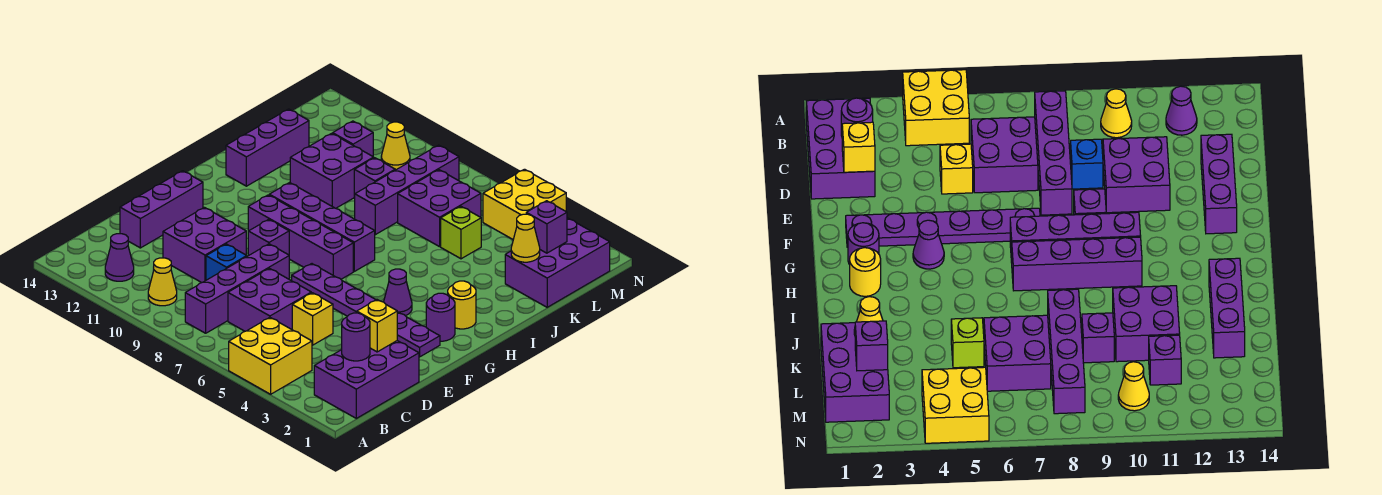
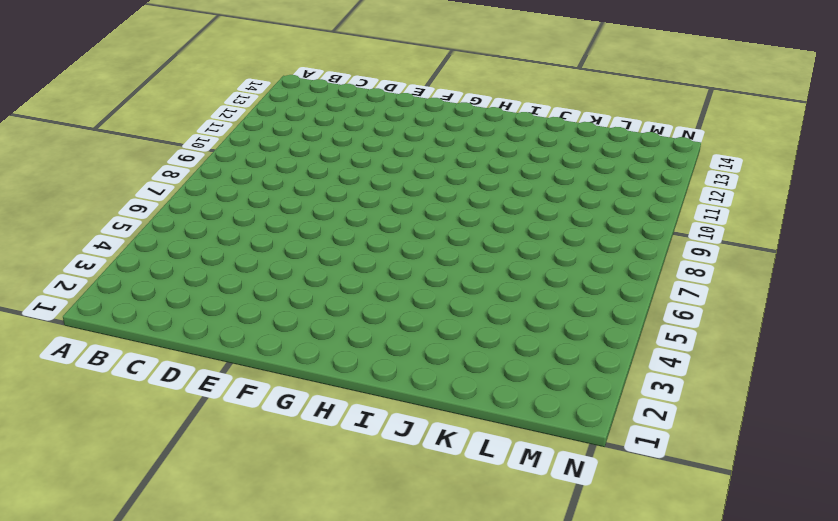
none -> yellow brick A4:B5 level 1
none -> purple brick B1:D2 level 1
none -> purple brick B8:E8 level 1
none -> yellow cone B10 level 1

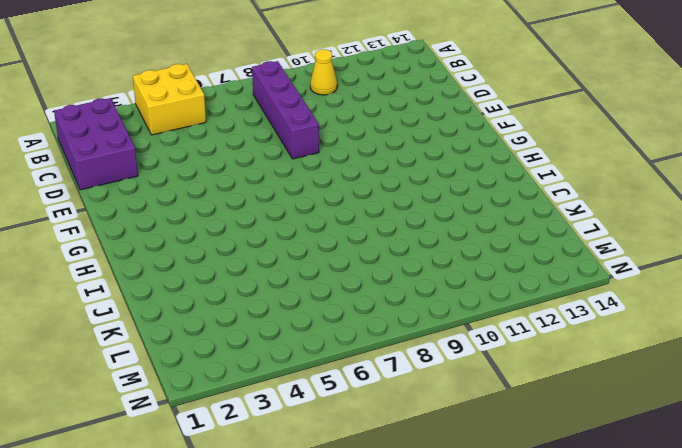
none -> purple cone B12 level 1
none -> purple brick C6:D7 level 1
none -> yellow brick D5 level 1
none -> blue brick D9 level 1

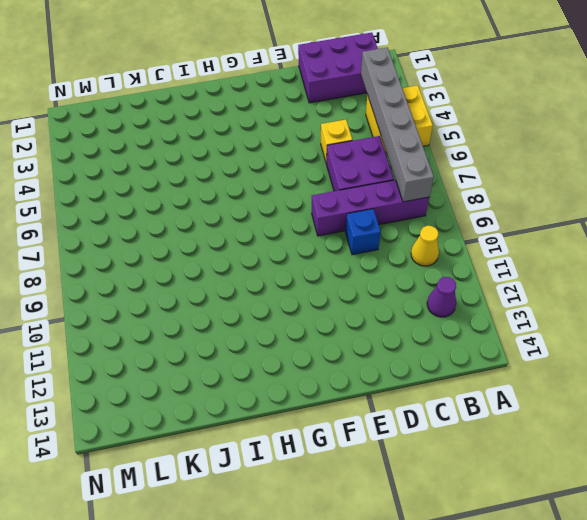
grey brick B3:B8 level 2 -> none
none -> purple brick D10:E11 level 1
none -> purple brick D13:F13 level 1
none -> purple plate F2:F7 level 1
none -> purple brick F9 level 1

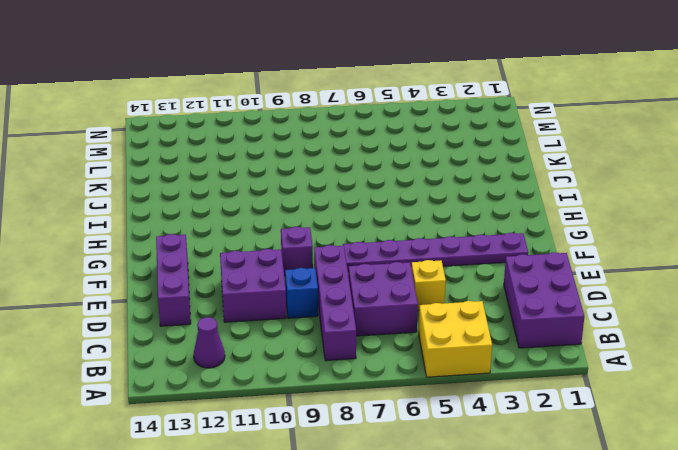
none -> yellow cone B10 level 1
none -> purple round brick G2 level 1
none -> purple cone G4 level 1
none -> purple brick G7:G10 level 1

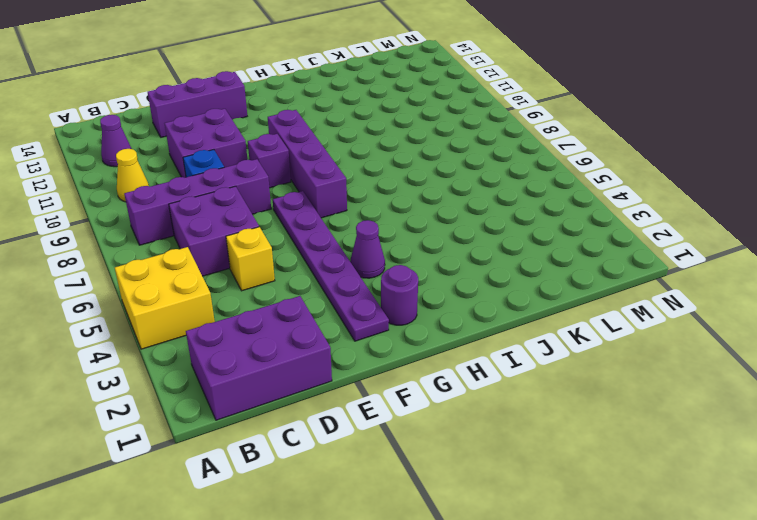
none -> yellow round brick H2 level 1
none -> purple brick H7:H10 level 1
none -> purple brick I13:K13 level 1
none -> purple brick J8:M8 level 1

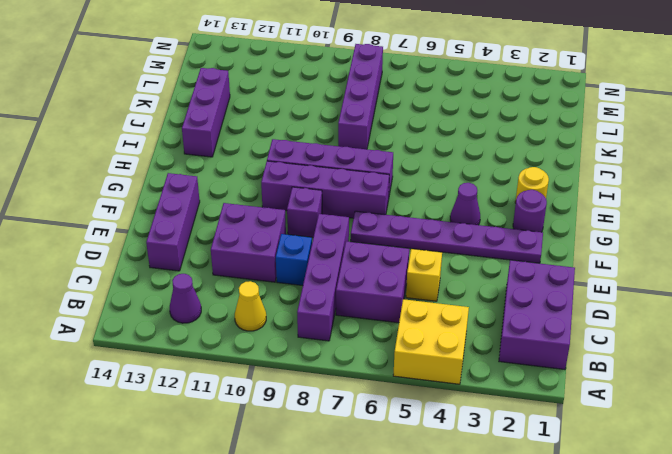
none -> purple brick J10:K11 level 1
none -> purple brick K1:M2 level 1
none -> lime brick K5 level 1
none -> purple brick K6:L7 level 1

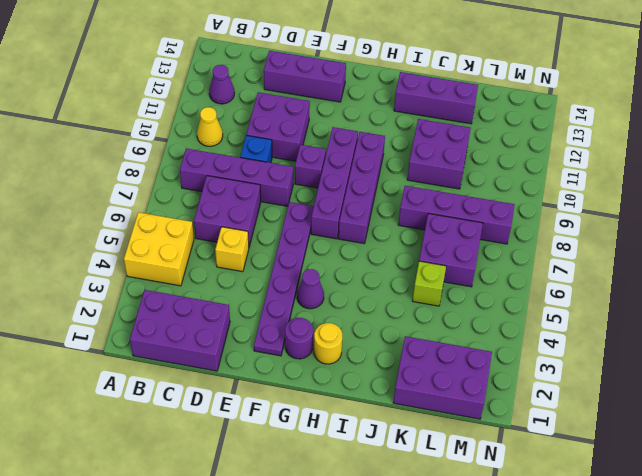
none -> purple brick K9 level 1
none -> purple brick L11 level 1
none -> yellow brick M4:N5 level 1
none -> yellow cone M10 level 1

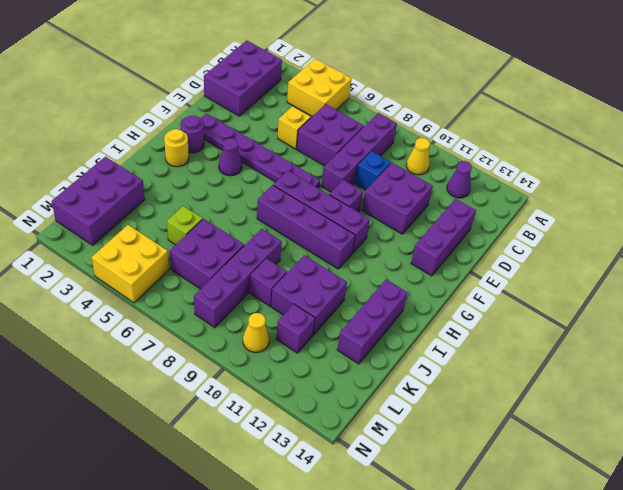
none -> purple round brick C2 level 2
none -> yellow brick D2 level 2
none -> yellow cone K2 level 2
none -> purple brick L2 level 2

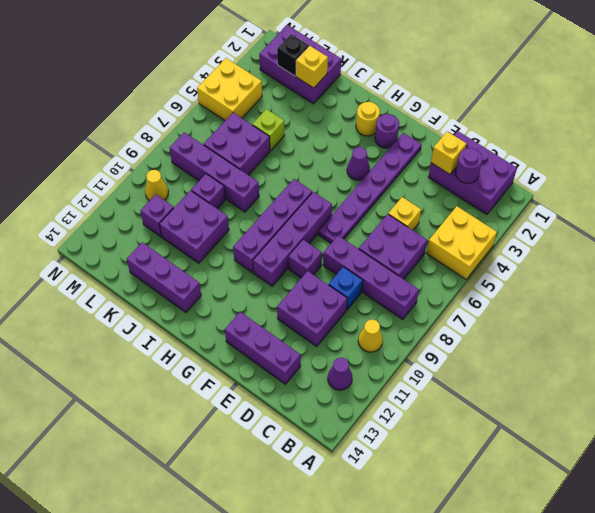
yellow brick K2 level 2 -> yellow cone K2 level 2
black brick L2 level 2 -> purple brick L2 level 2

